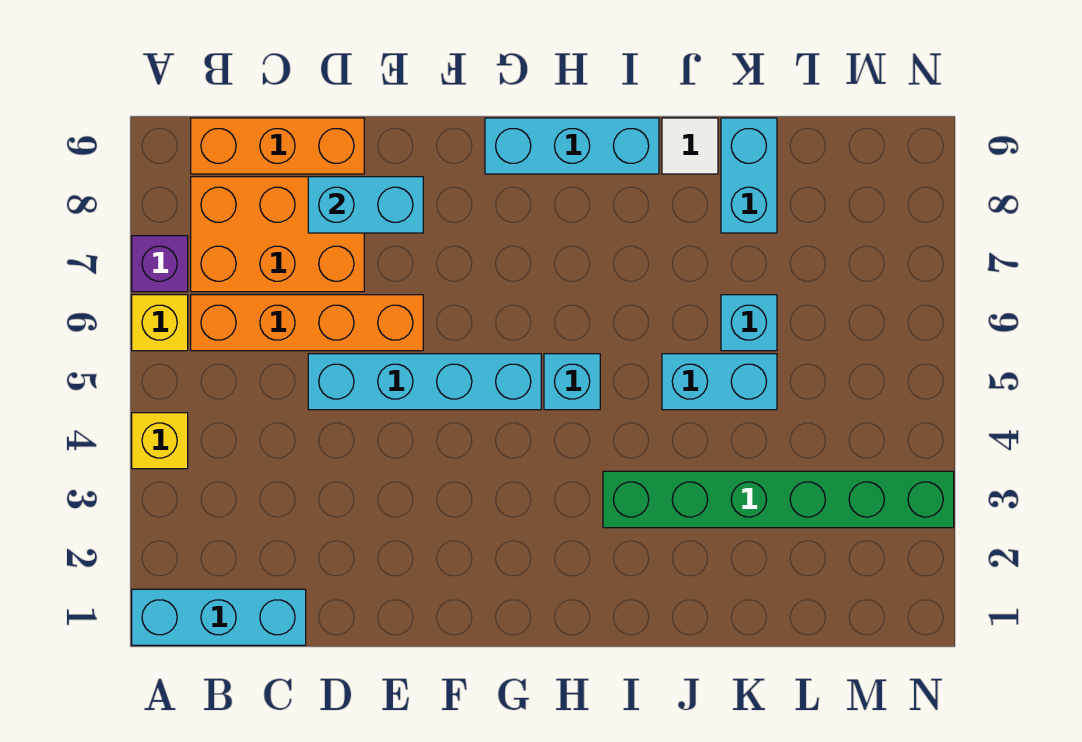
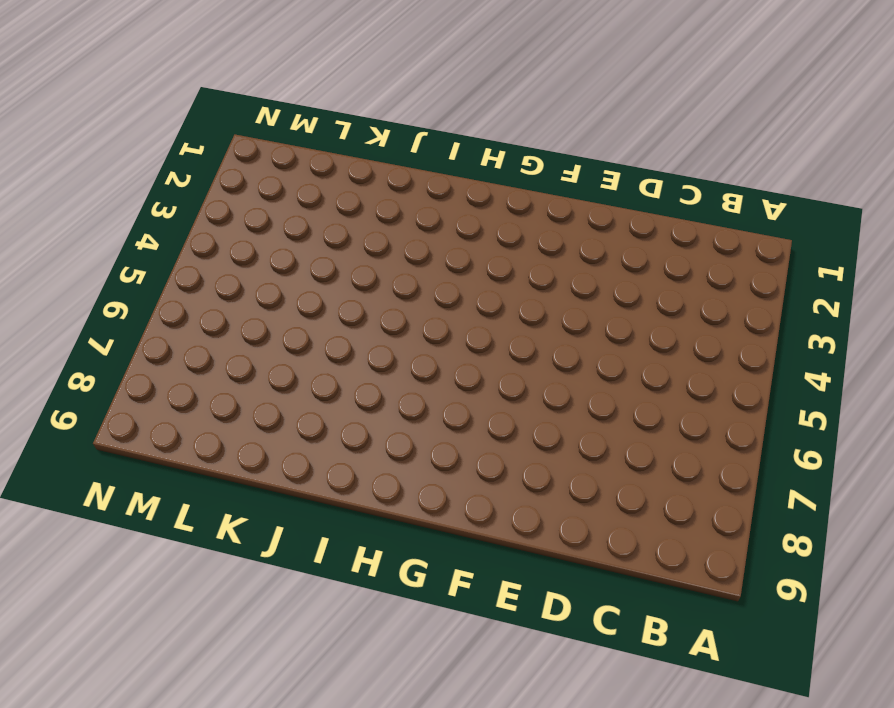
none -> cyan brick A1:C1 level 1
none -> yellow brick A4 level 1
none -> yellow brick A6 level 1

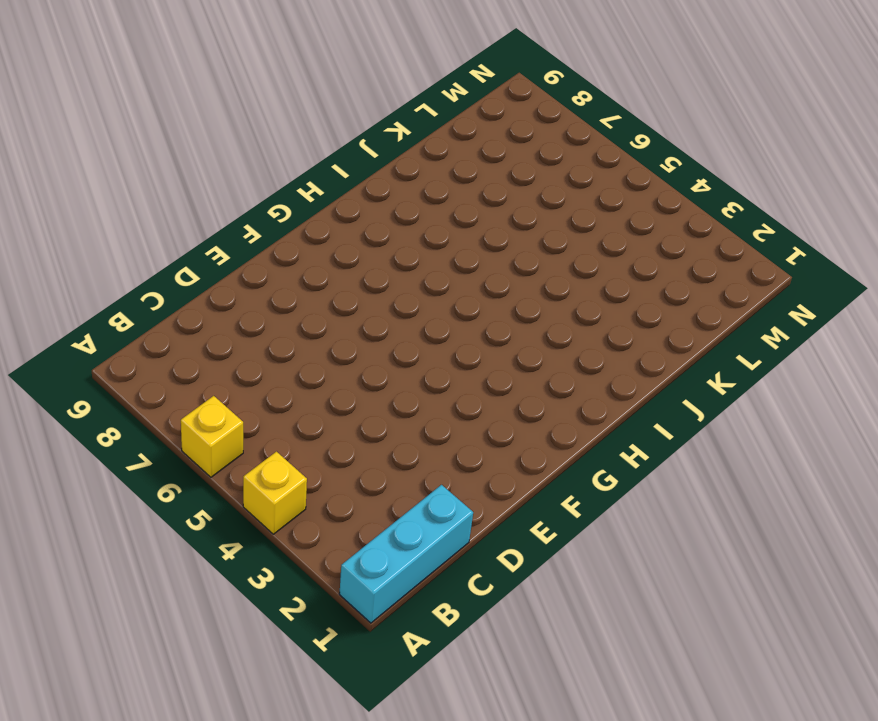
none -> purple brick A7 level 1
none -> orange brick B6:E6 level 1
none -> orange brick B7:D8 level 1

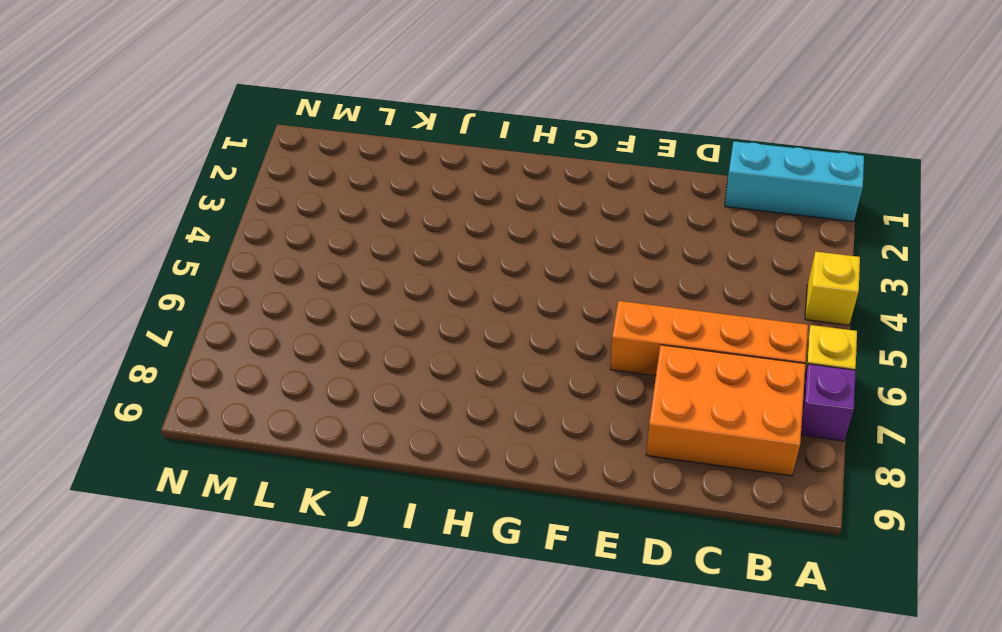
none -> orange brick B9:D9 level 1
none -> cyan brick D5:G5 level 1
none -> cyan brick G9:I9 level 1

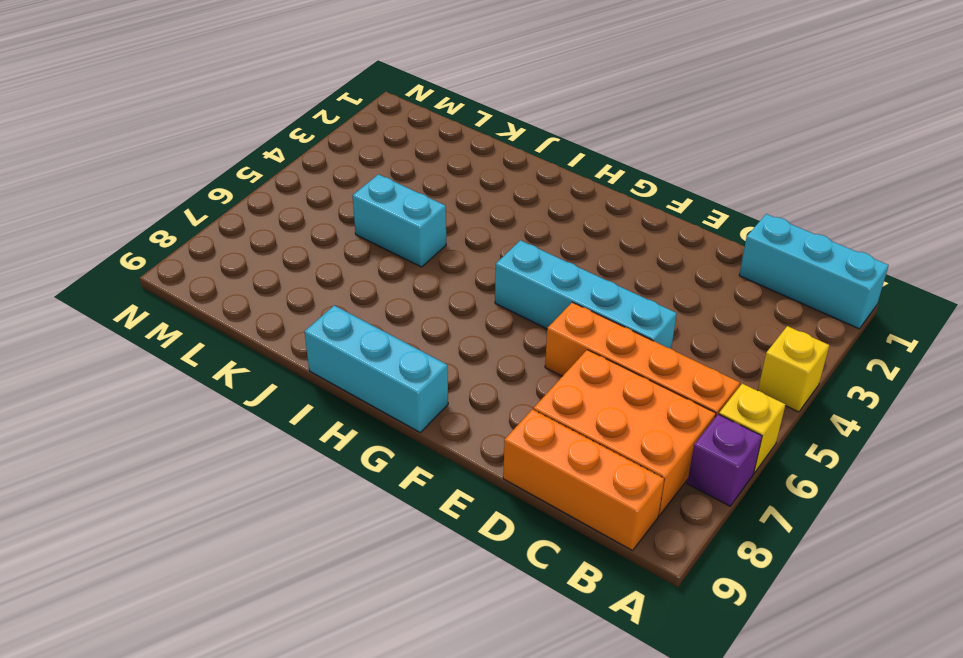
none -> cyan brick H5 level 1
none -> green brick I3:N3 level 1
none -> white tile J9 level 1

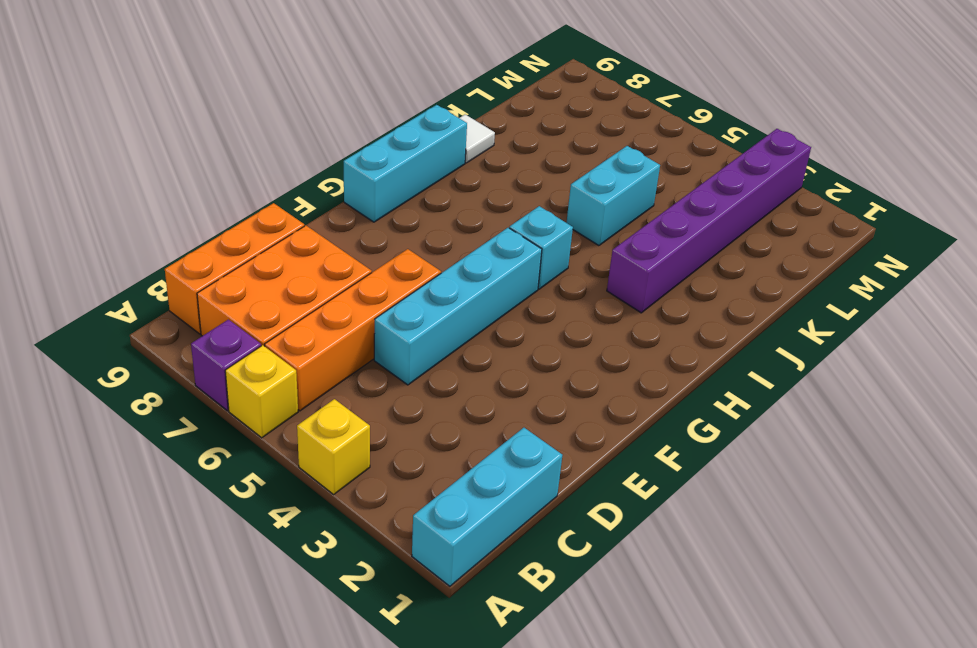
purple brick I3:N3 level 1 -> green brick I3:N3 level 1
none -> cyan brick K6 level 1
none -> cyan brick K8:K9 level 1
none -> cyan brick D8:E8 level 2

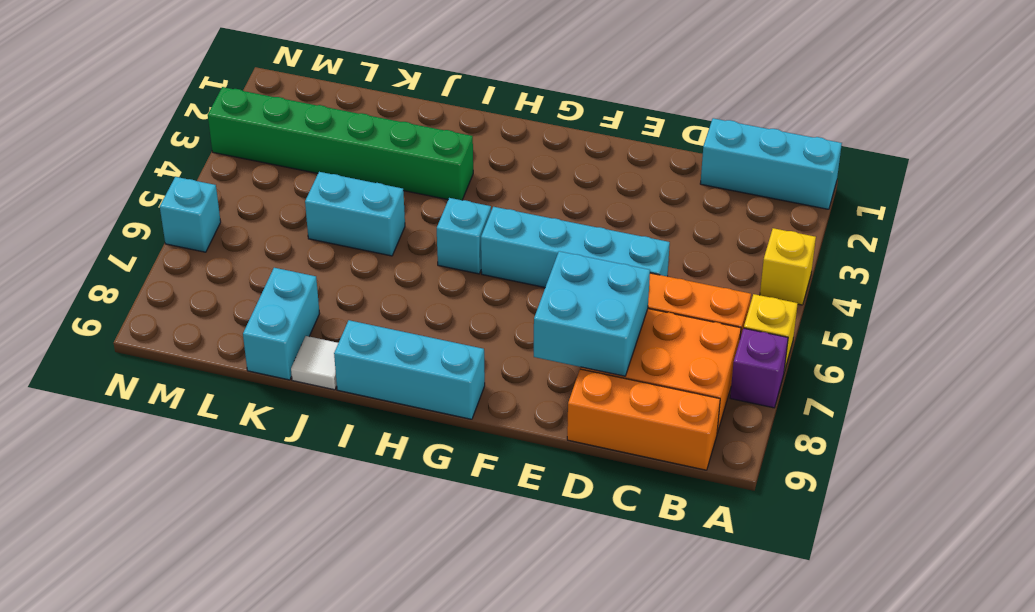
cyan brick D7:E8 level 2 -> cyan brick D8:E8 level 2
cyan brick N6 level 1 -> cyan brick K6 level 1

